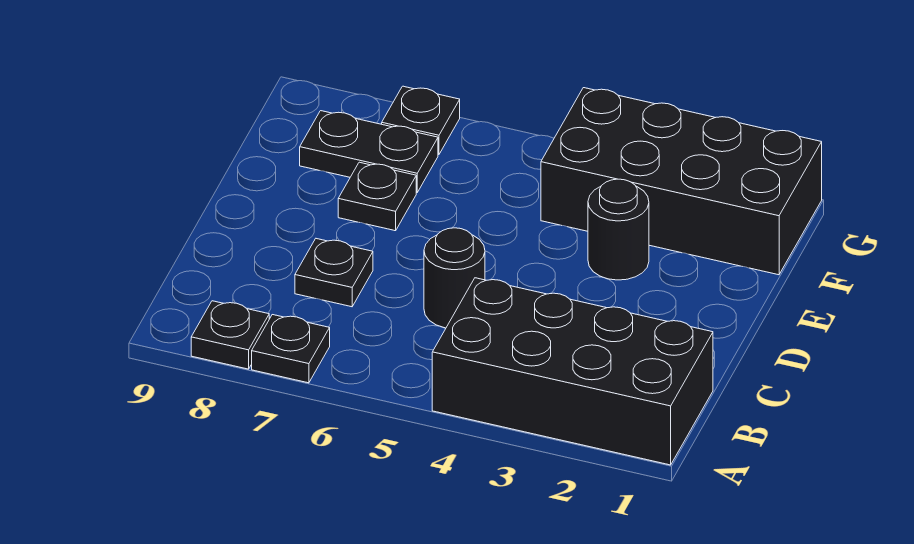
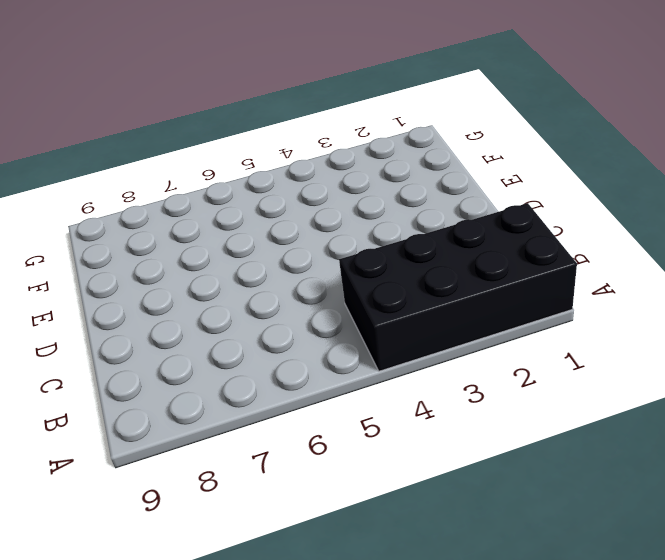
none -> black plate A7 level 1
none -> black plate A8 level 1

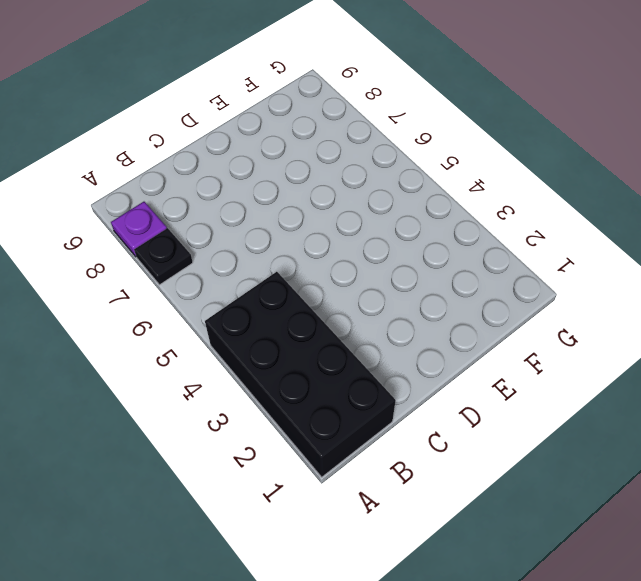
purple plate A8 level 1 -> black plate A8 level 1
none -> black round brick C5 level 1
none -> black plate C7 level 1

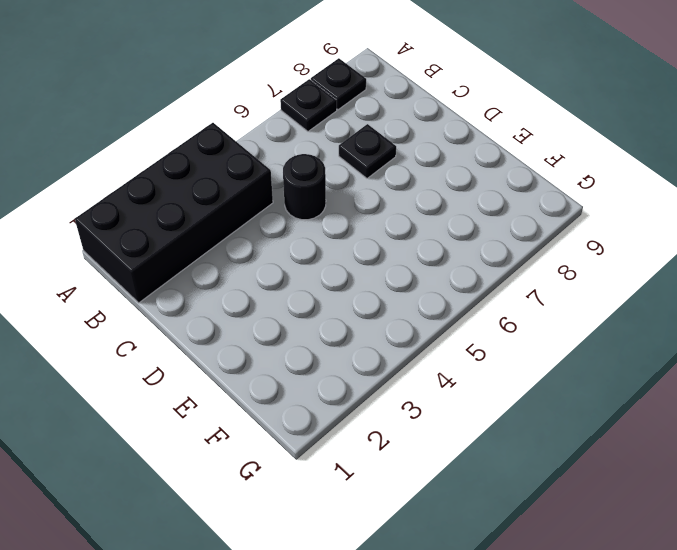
none -> black round brick E3 level 1
none -> black plate E7 level 1

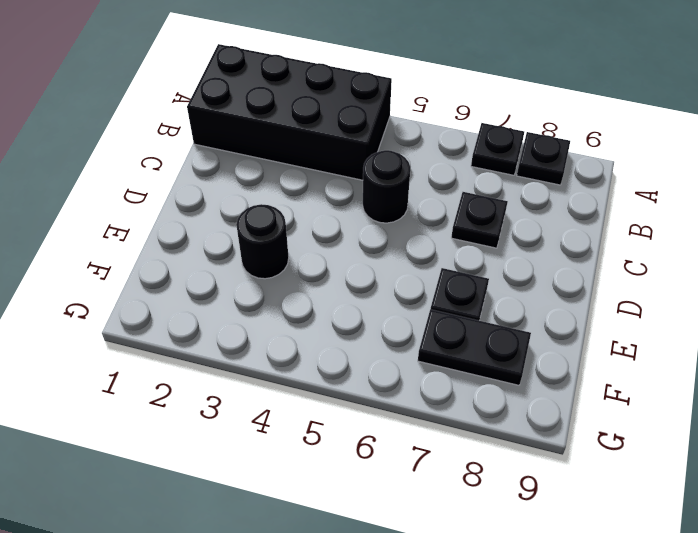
none -> black brick F1:G4 level 1
none -> black plate G7 level 1

